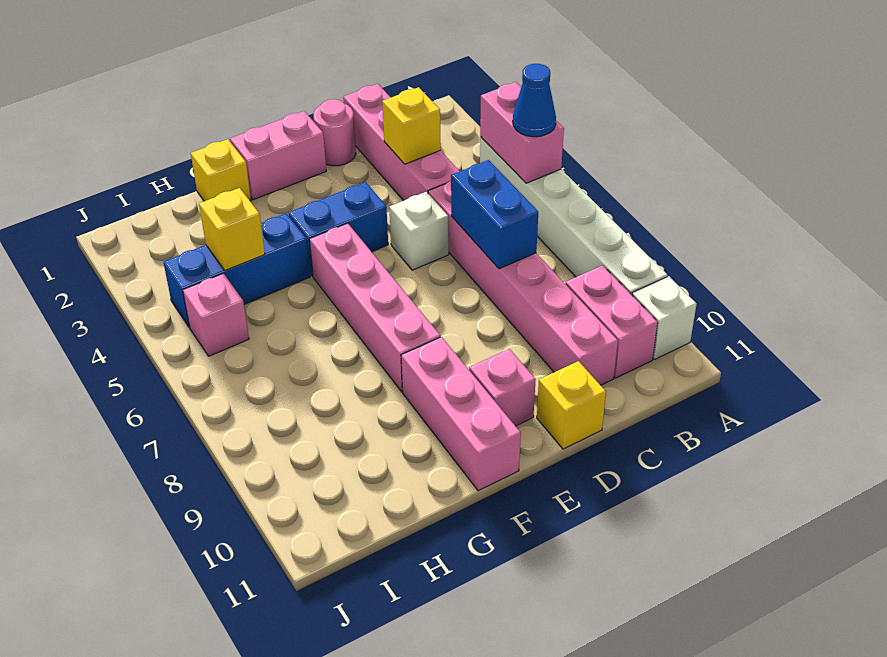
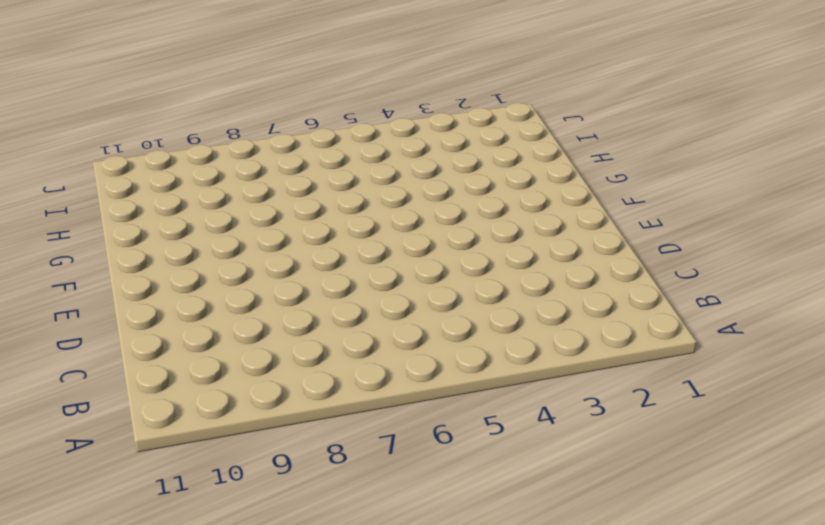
none -> white brick A4:A9 level 1
none -> white brick A10 level 1
none -> pink brick B9:B10 level 1

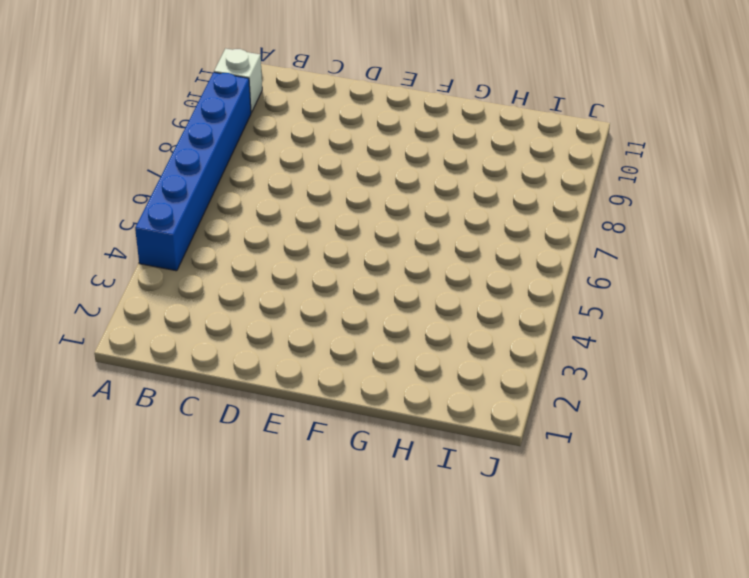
blue brick A4:A9 level 1 -> white brick A4:A9 level 1
none -> pink brick B9:B10 level 1
none -> pink brick C1:C4 level 1
none -> pink brick C5:C10 level 1

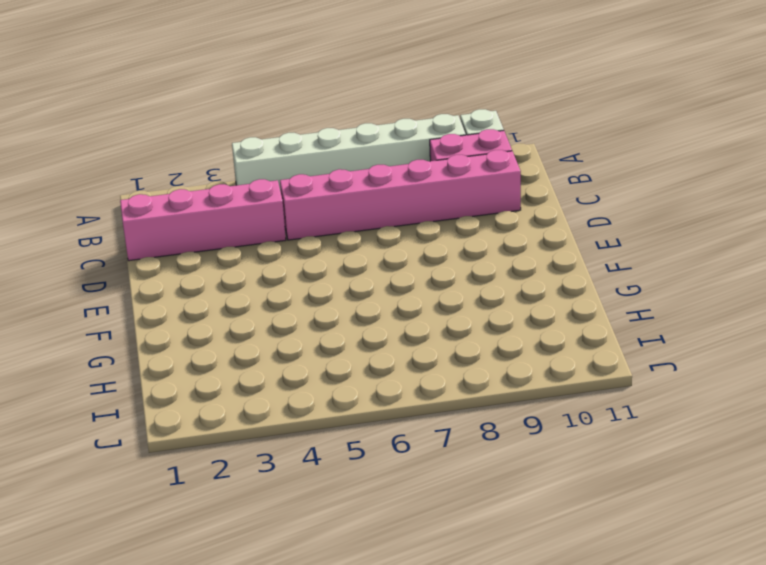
none -> pink round brick D1 level 1
none -> white brick D5 level 1
none -> yellow brick D11 level 1

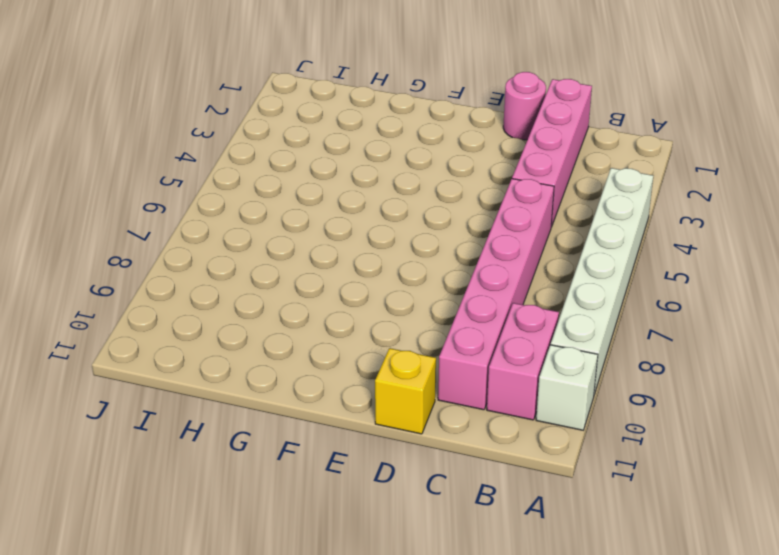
none -> white brick D5 level 1
none -> pink brick E1:F1 level 1
none -> blue brick E4:F4 level 1

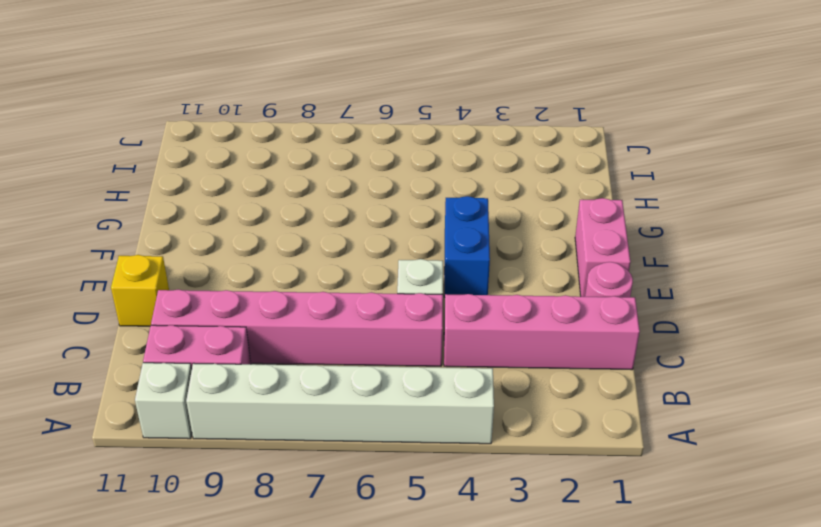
none -> pink brick E10 level 1
none -> pink brick F5:F8 level 1
none -> pink brick F9:F11 level 1

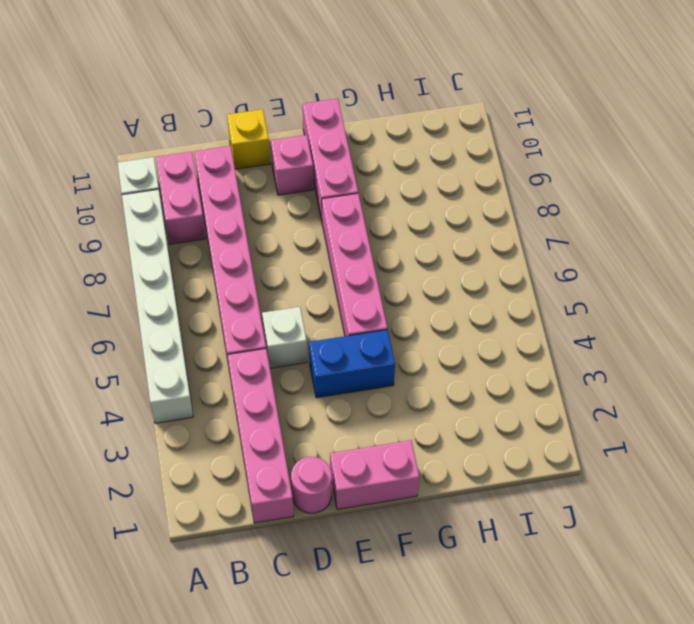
none -> yellow brick G1 level 1
none -> blue brick G4:I4 level 1
none -> pink brick I5 level 1

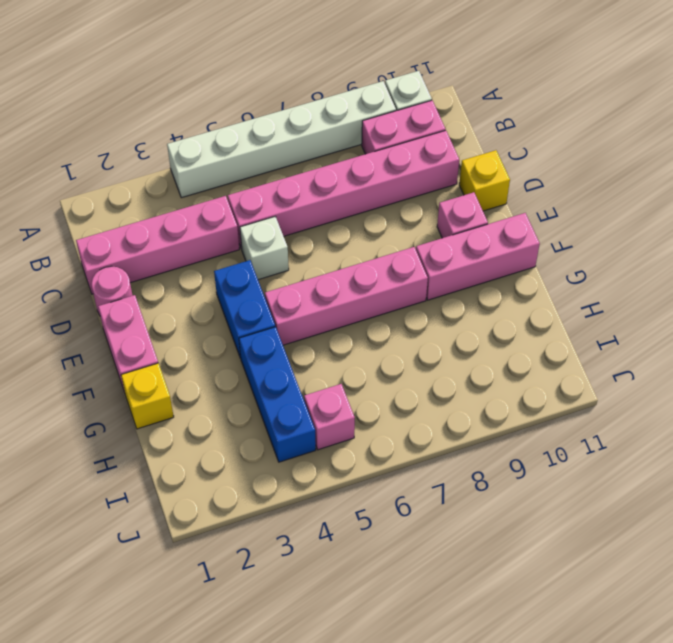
none -> pink brick A4:A5 level 2
none -> yellow brick C3 level 2
none -> blue brick C6:C7 level 2

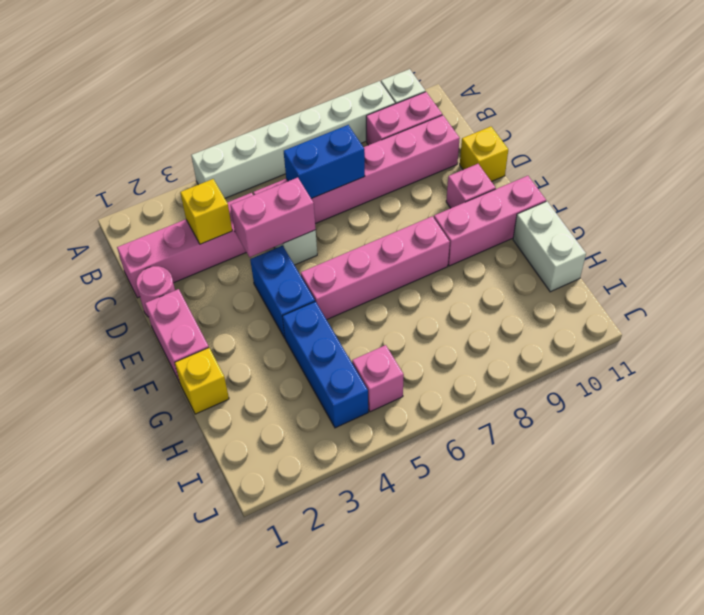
pink brick D4:D5 level 2 -> pink brick A4:A5 level 2
white brick G11:H11 level 1 -> none
none -> yellow brick H4 level 2
none -> blue cone A5 level 3

